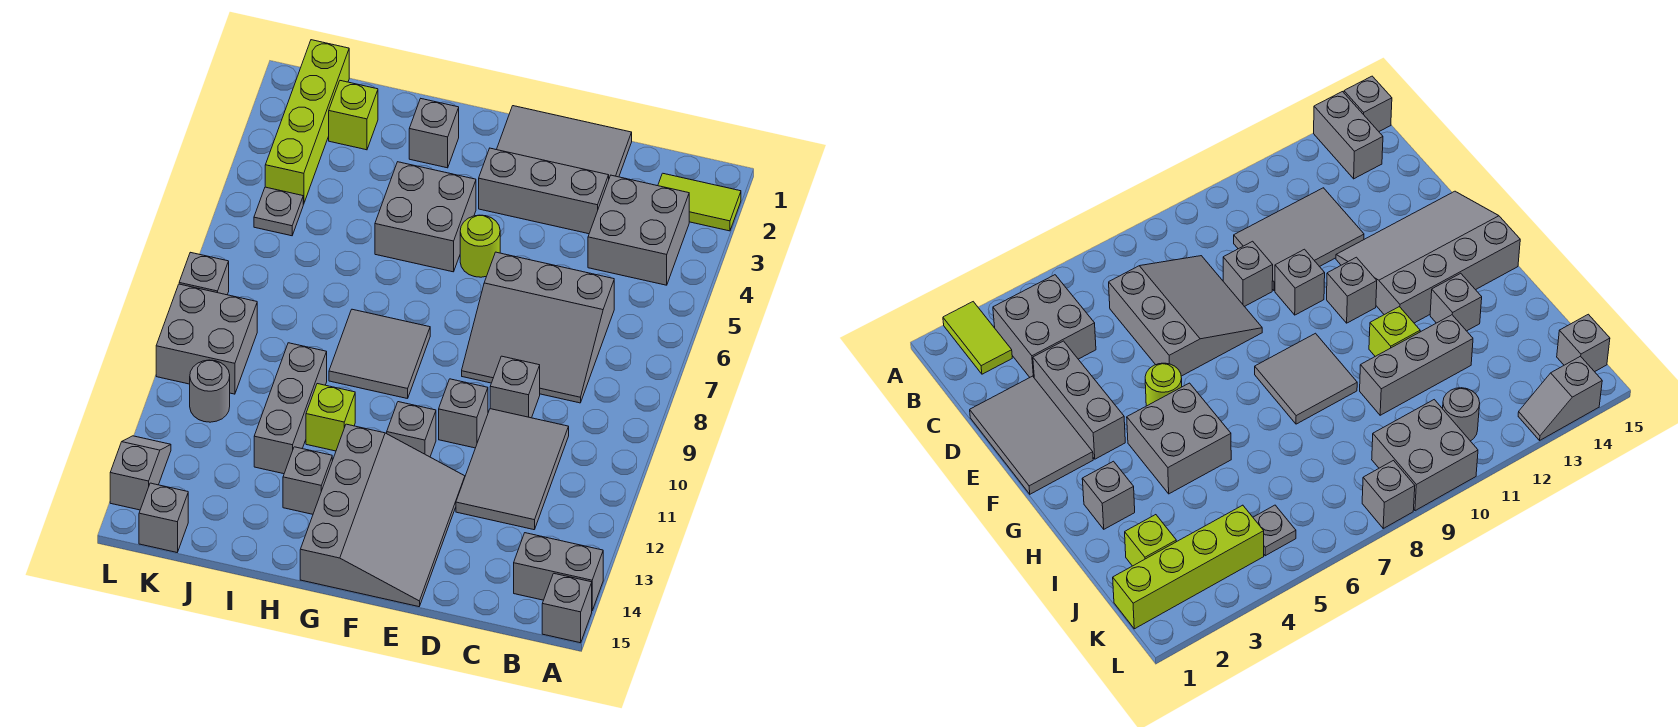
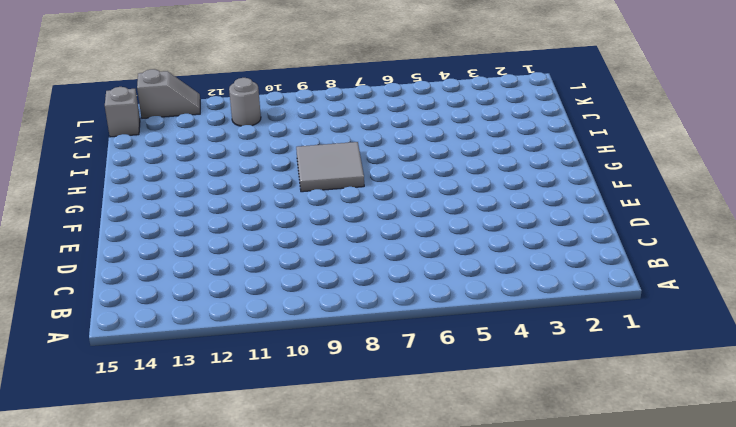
none -> lime tile A2:B2 level 1
none -> grey brick A14:B14 level 1
none -> grey brick A15 level 1

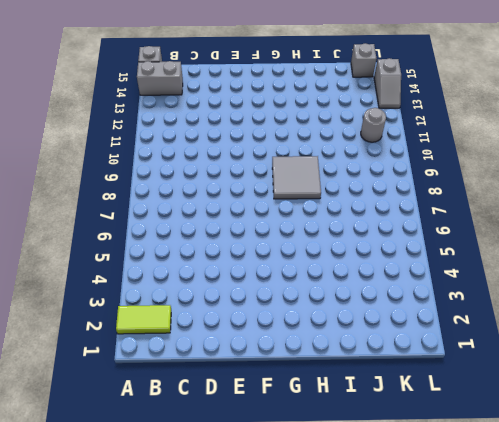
none -> grey brick B3:C4 level 1
none -> grey slope C6:E8 level 1 top 6
none -> grey tile C10:D12 level 1

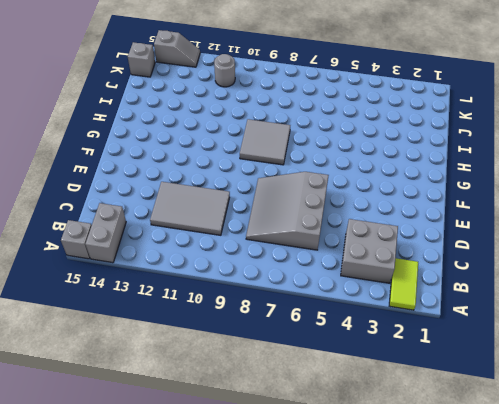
none -> grey tile D1:F2 level 1
none -> grey brick D3:F3 level 1
none -> grey brick D9 level 1

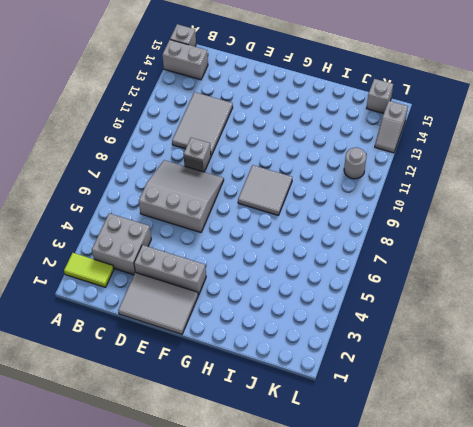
none -> grey brick E10 level 1
none -> grey slope E12:G15 level 1 top G
none -> lime round brick F5 level 1

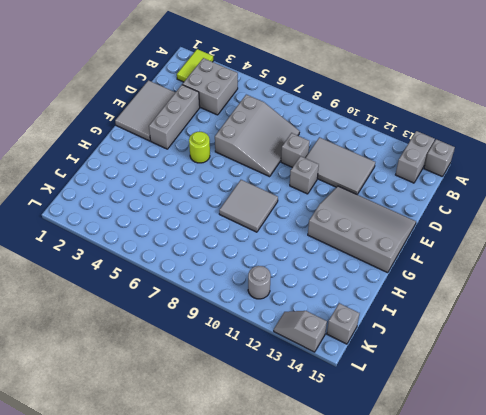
none -> grey brick F11 level 1
none -> grey brick G4:H5 level 1
none -> grey brick H2 level 1

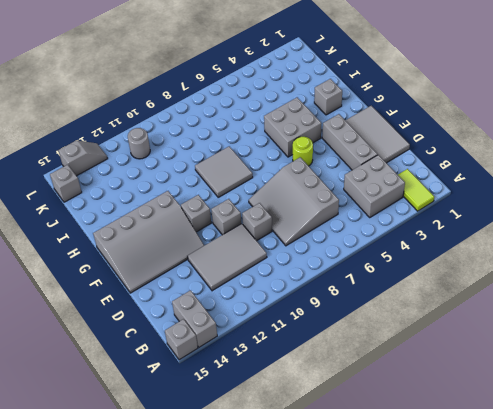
none -> lime brick H11 level 1
none -> grey brick H13 level 1
none -> grey brick I10:I12 level 1

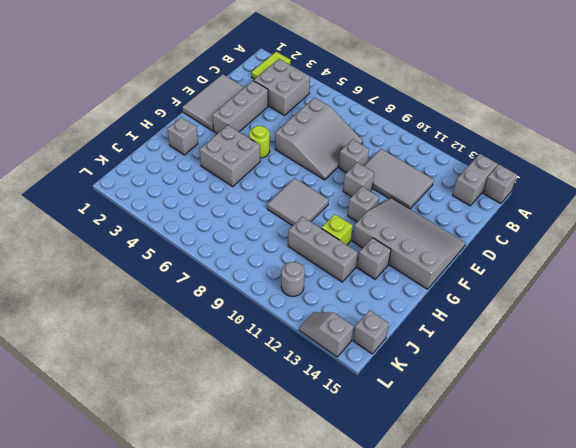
none -> lime brick J2 level 1
none -> lime brick K1:K4 level 1
none -> grey plate K5 level 1

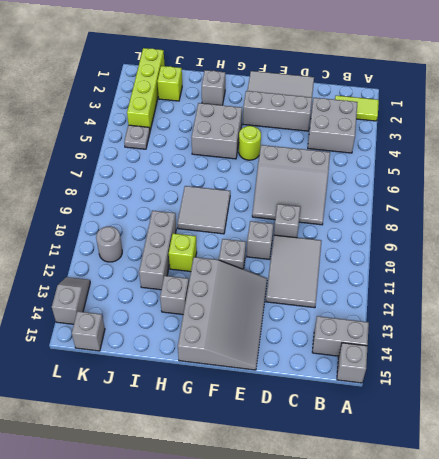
none -> grey brick K9:L10 level 1
none -> grey brick L8 level 1

